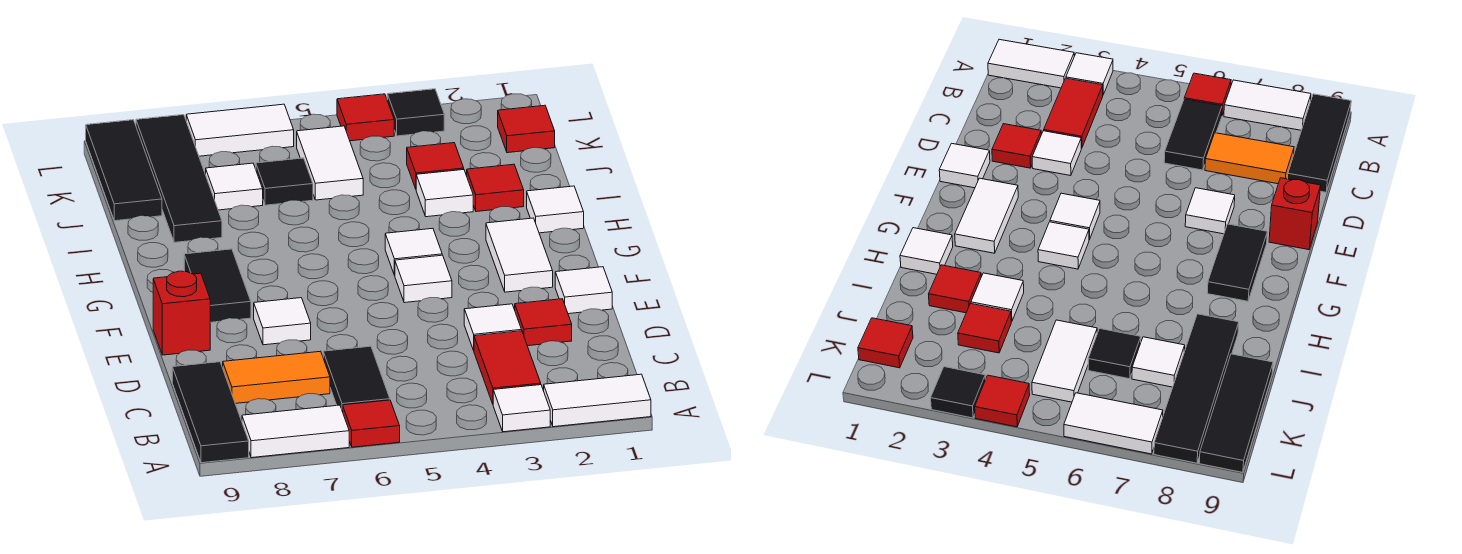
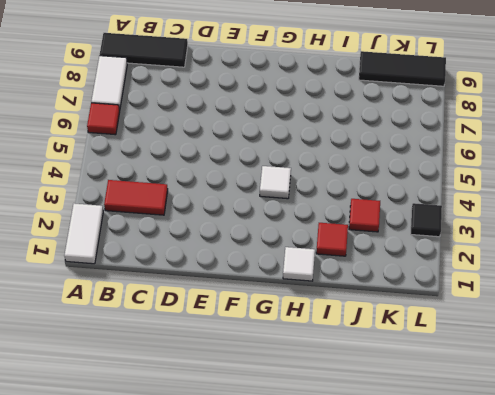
none -> white tile A3 level 1
none -> black tile B6:C6 level 1
none -> orange tile C7:C8 level 1
none -> red tile D2 level 1

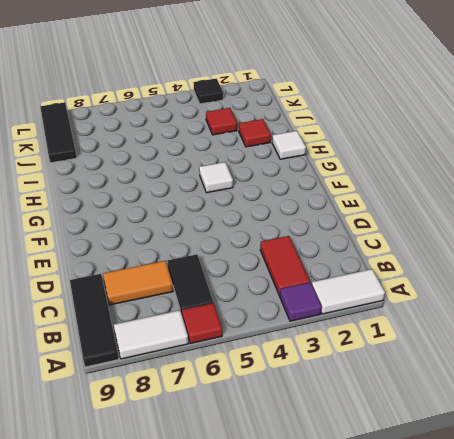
purple tile A3 level 1 -> white tile A3 level 1
none -> red tile D2 level 1
none -> white tile D3 level 1
none -> white tile E1 level 1
none -> white tile E7 level 1

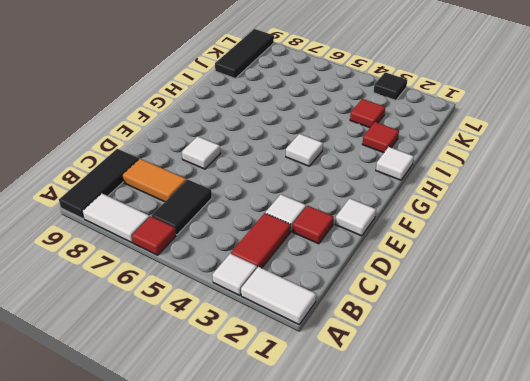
none -> red brick E9 level 1
none -> white tile F2:G2 level 1
none -> white tile F4 level 1
none -> black tile F8:G8 level 1

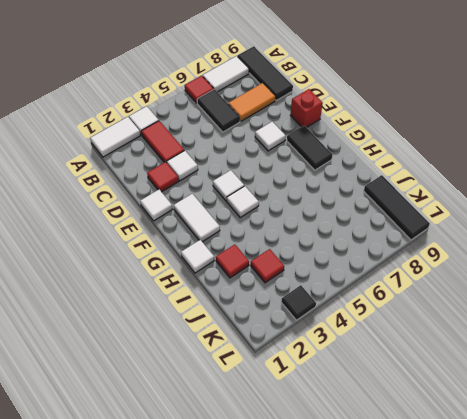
none -> white tile I3 level 1
none -> black tile I8:L8 level 1
none -> white tile J5:K5 level 1
none -> black tile J6 level 1

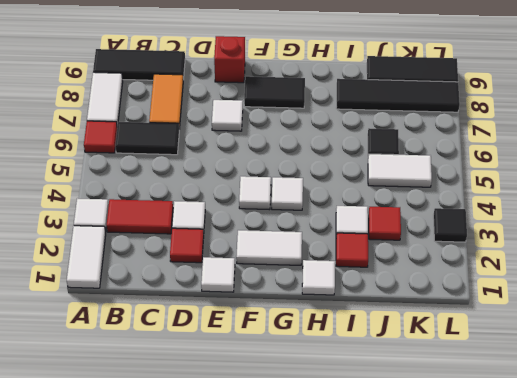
none -> white tile J7 level 1
none -> red tile K1 level 1
none -> red tile L4 level 1
none -> white tile L6:L7 level 1

